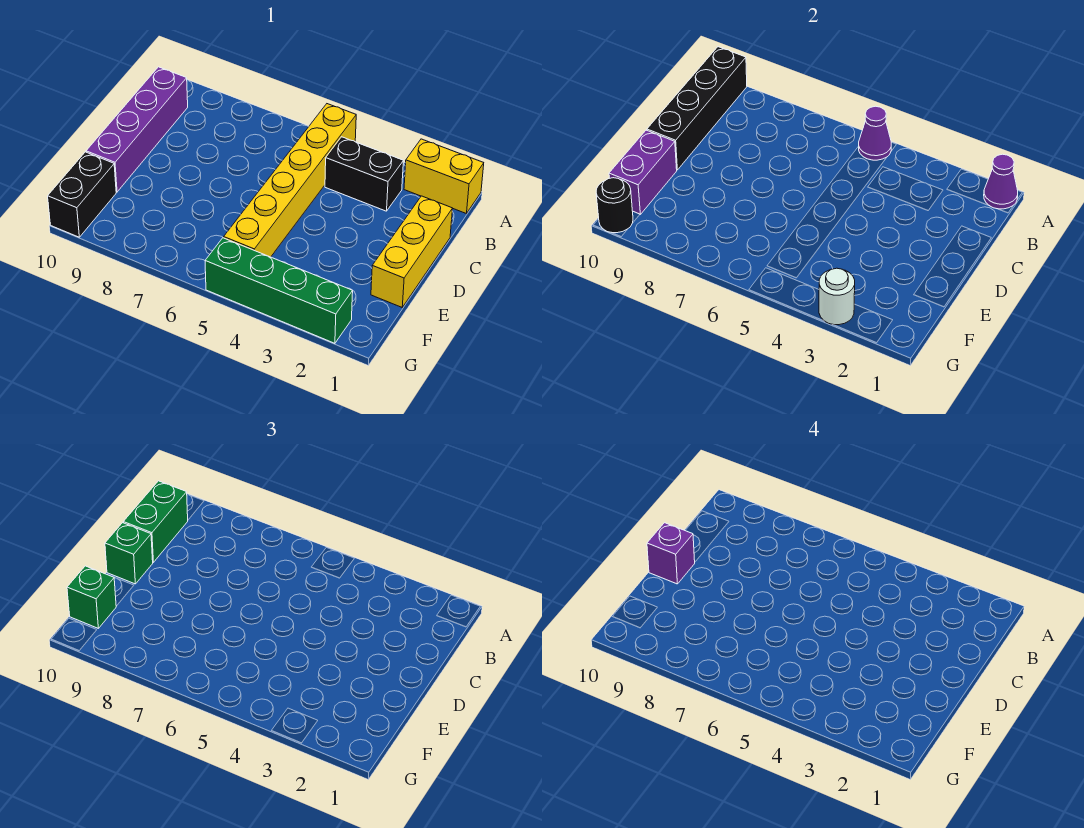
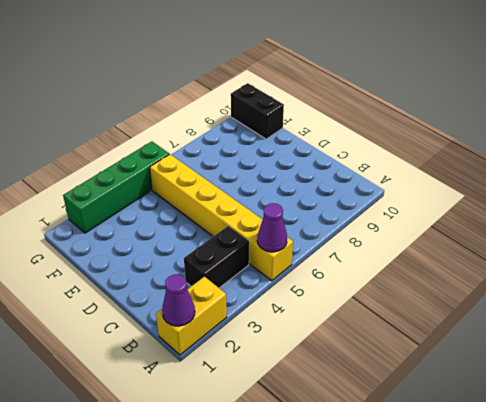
none -> purple brick B10:E10 level 1
none -> yellow brick C1:E1 level 1
none -> black brick A10:D10 level 2

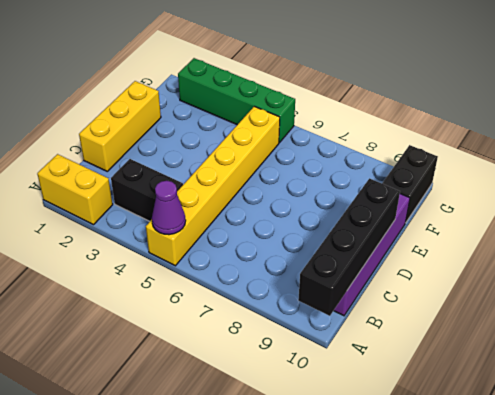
none -> purple cone A1 level 2
none -> purple brick E10:F10 level 2
none -> white round brick G3 level 2

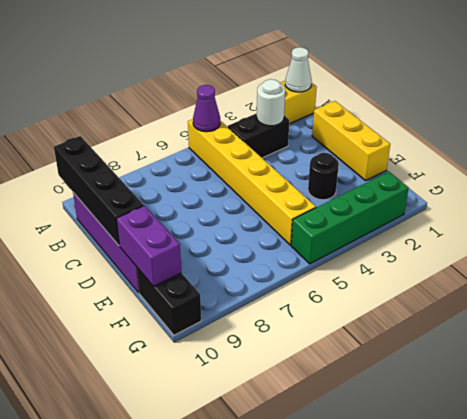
white cone A1 level 2 -> purple cone A1 level 2
white round brick B3 level 2 -> white round brick G3 level 2
black round brick E3 level 1 -> black round brick G10 level 2
none -> green brick B10:C10 level 3
none -> green brick D10 level 3
none -> green brick F10 level 3

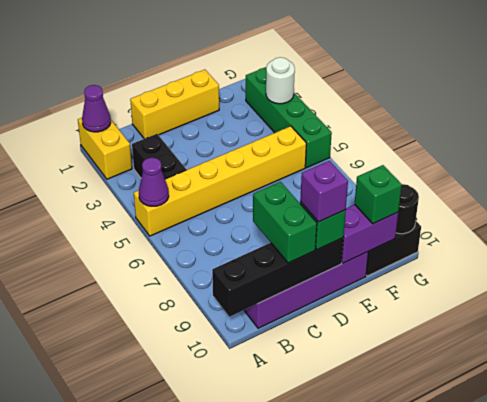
green brick C9:C10 level 3 -> green brick B10:C10 level 3

